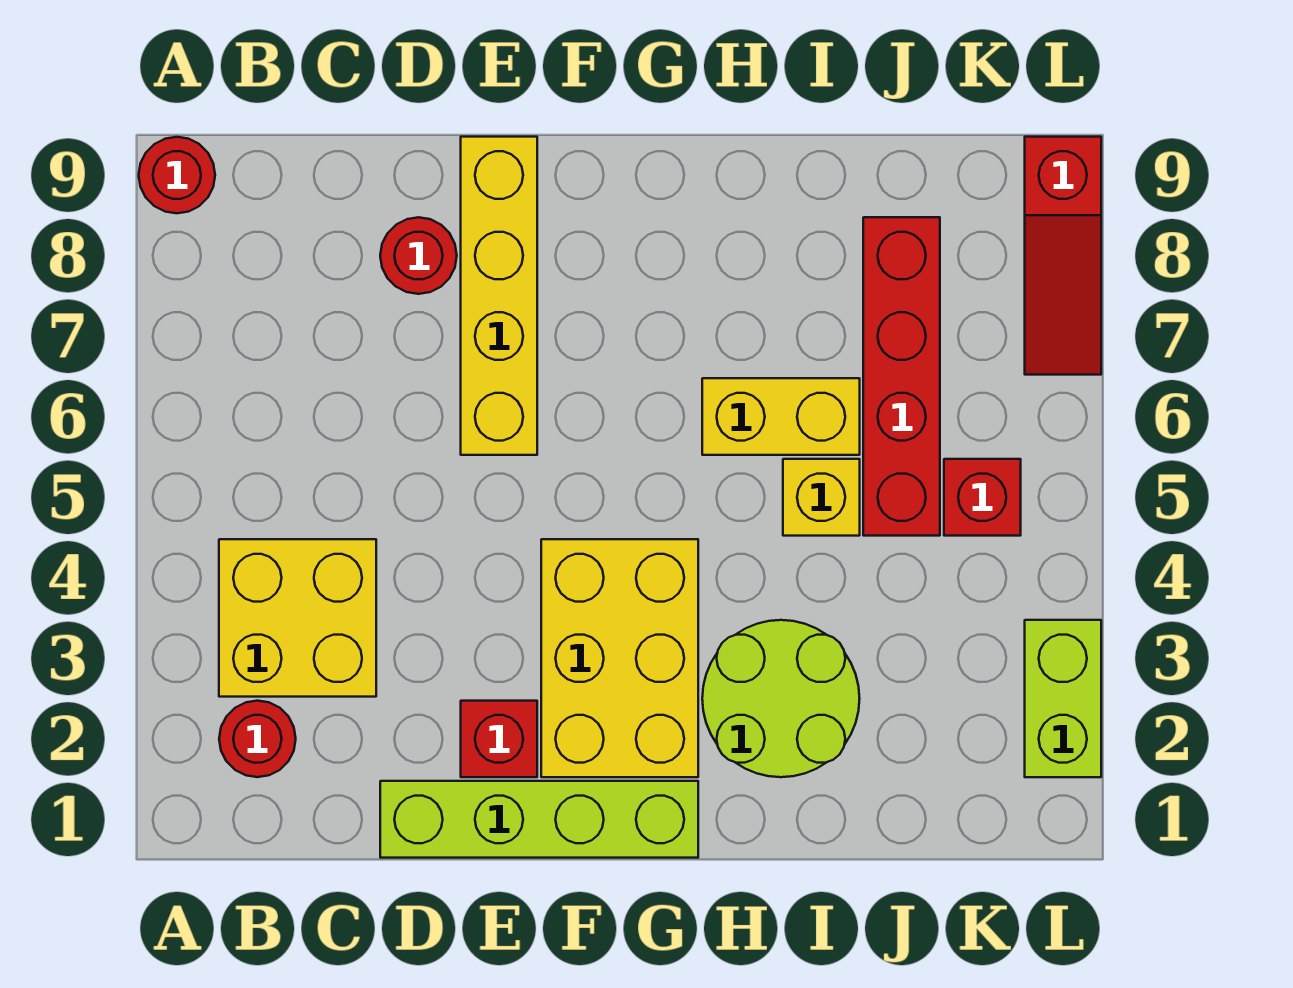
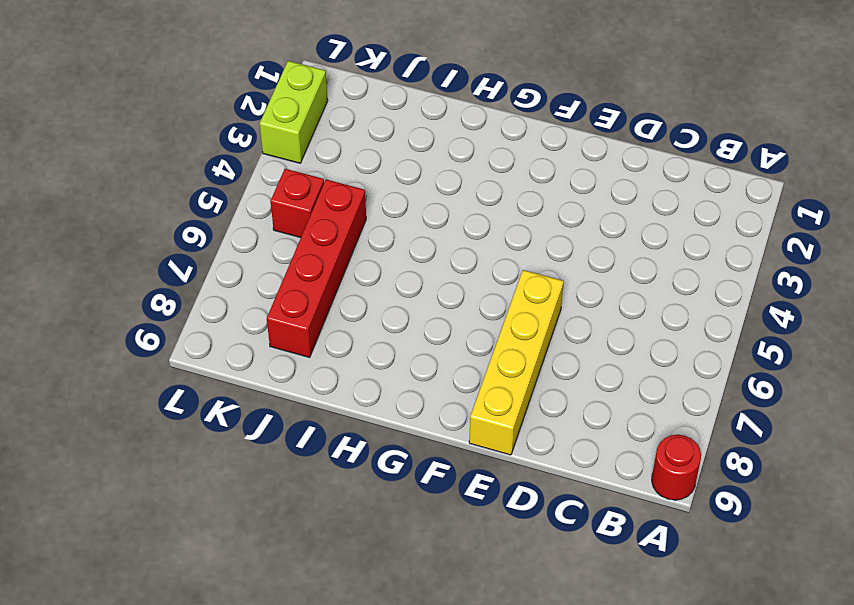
none -> red round brick B2 level 1
none -> yellow brick B3:C4 level 1
none -> lime brick D1:G1 level 1

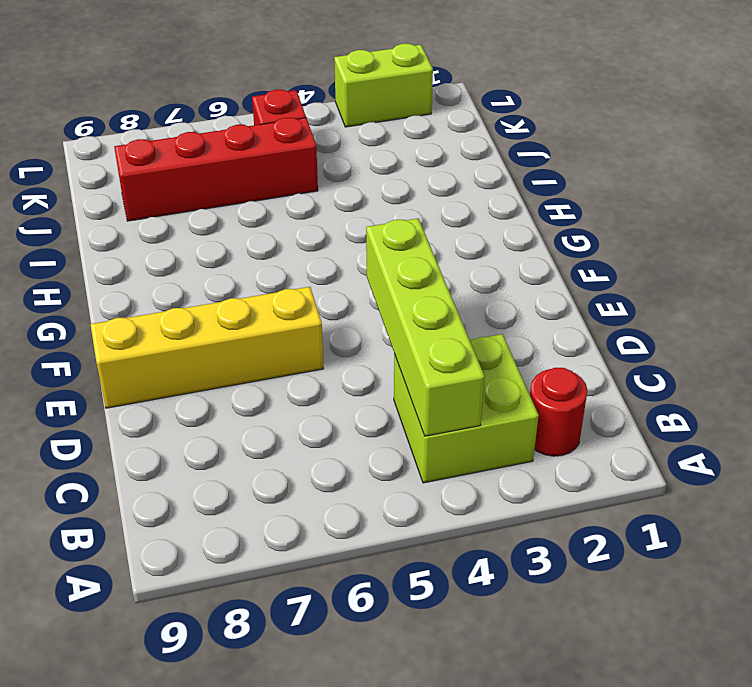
lime brick B3:C4 level 1 -> yellow brick B3:C4 level 1
lime brick B4:E4 level 2 -> lime brick D1:G1 level 1
none -> red round brick A9 level 1
none -> red round brick D8 level 1
none -> red brick E2 level 1

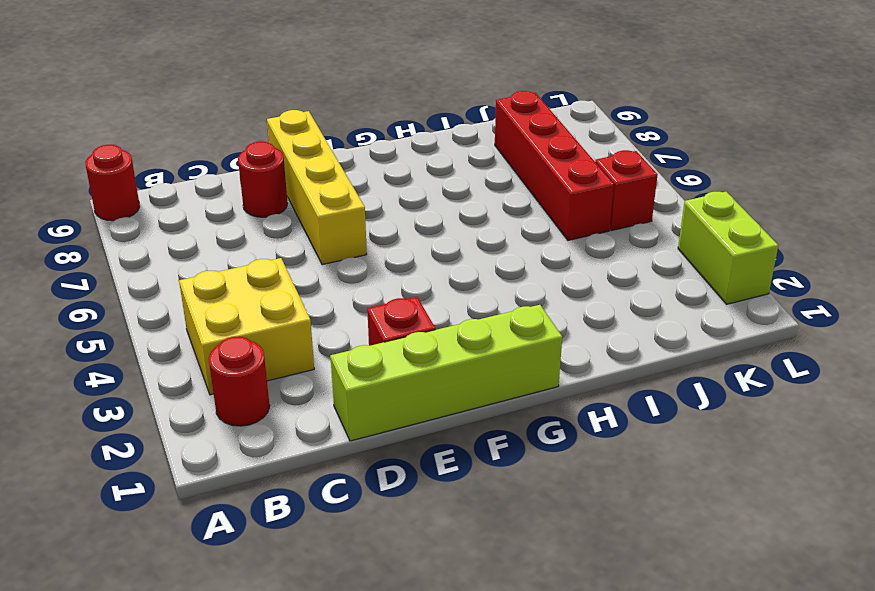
none -> yellow brick F2:G4 level 1
none -> lime round brick H2:I3 level 1
none -> yellow brick H6:I6 level 1

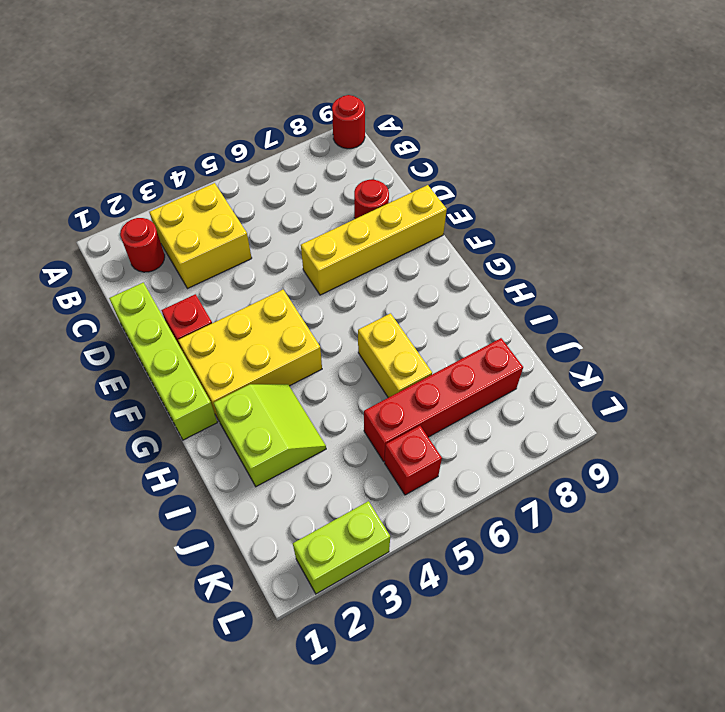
lime slope H2:I3 level 1 top 2 -> lime round brick H2:I3 level 1
none -> yellow brick I5 level 1
none -> red slope L7:L9 level 1 top 9

